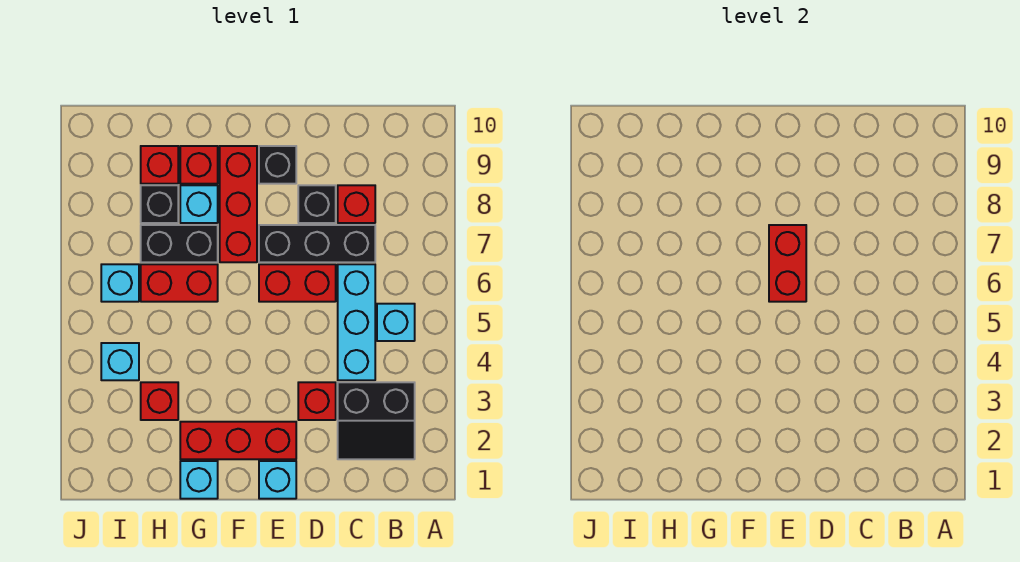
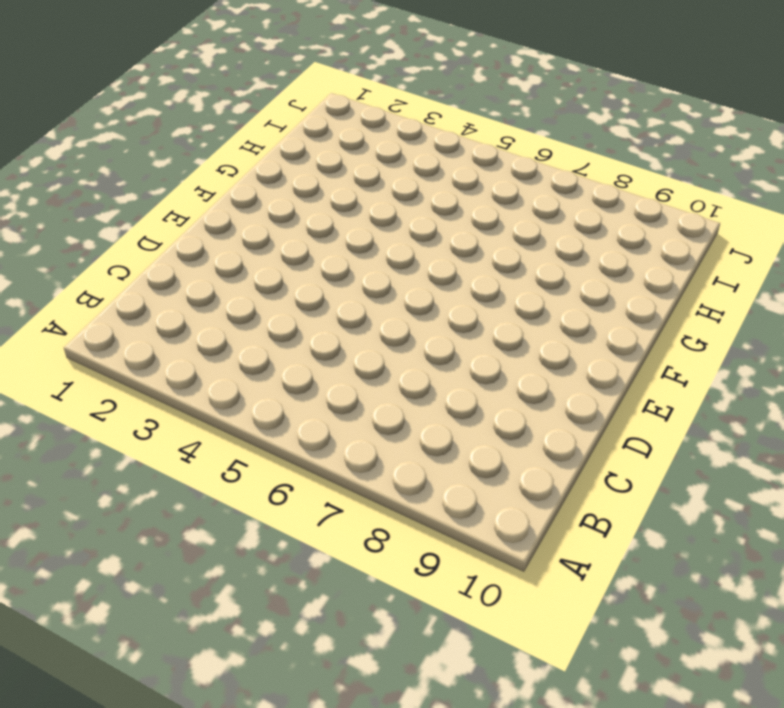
none -> black slope B2:C3 level 1 top 3
none -> cyan brick B5 level 1
none -> cyan brick C4:C6 level 1

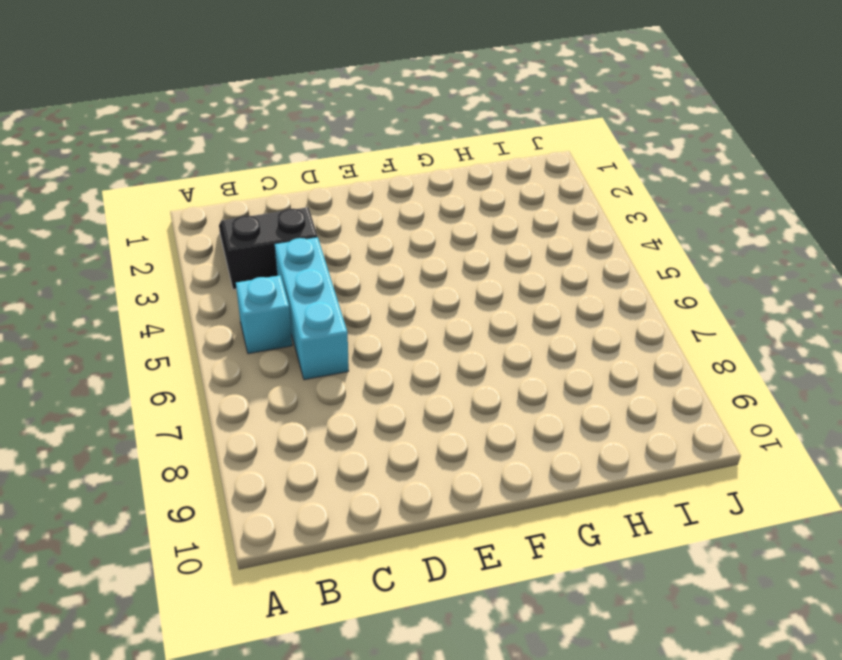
none -> black brick C7:E7 level 1
none -> red brick C8 level 1
none -> red brick D3 level 1

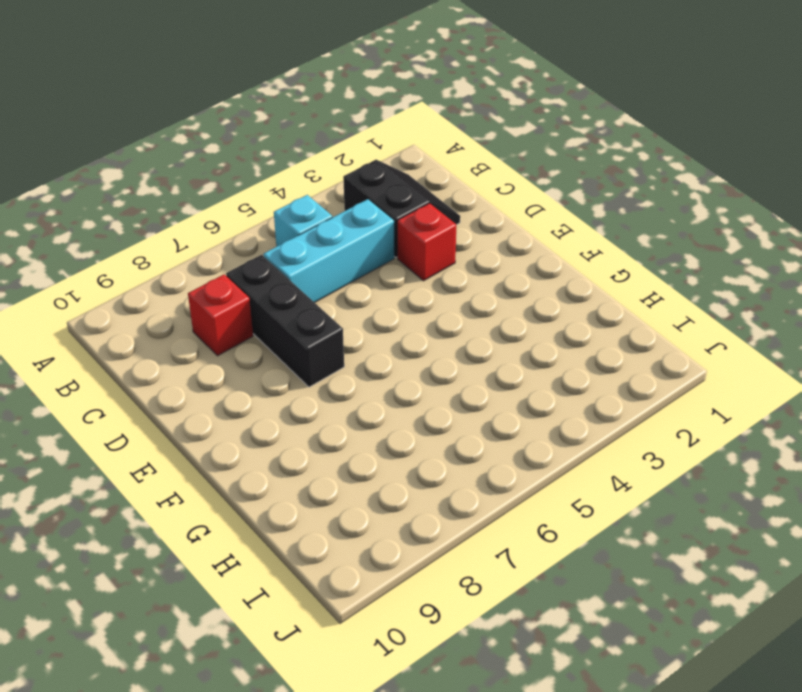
none -> red brick D6:E6 level 1
none -> black brick D8 level 1
none -> cyan brick E1 level 1

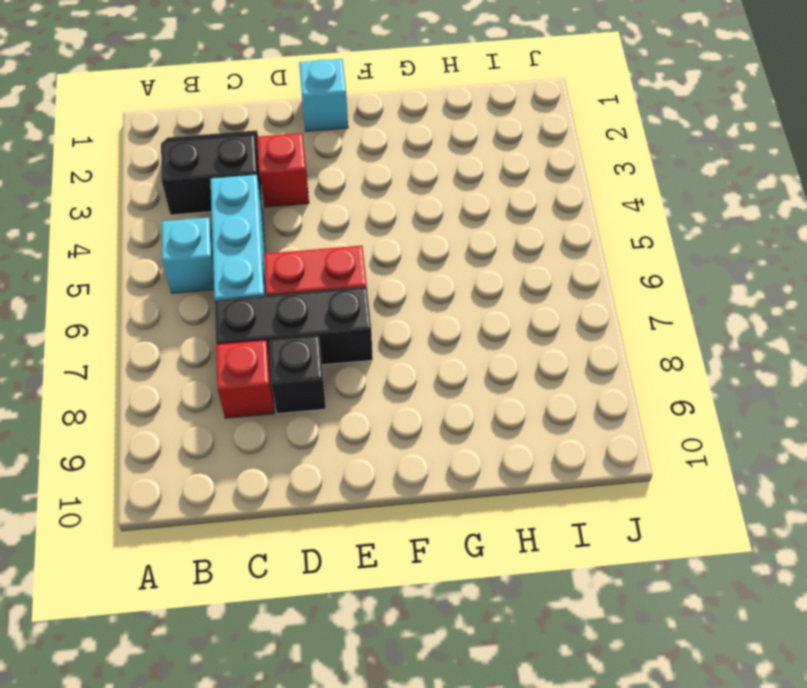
none -> red brick E2:G2 level 1
none -> black brick E9 level 1
none -> red brick F7:F9 level 1

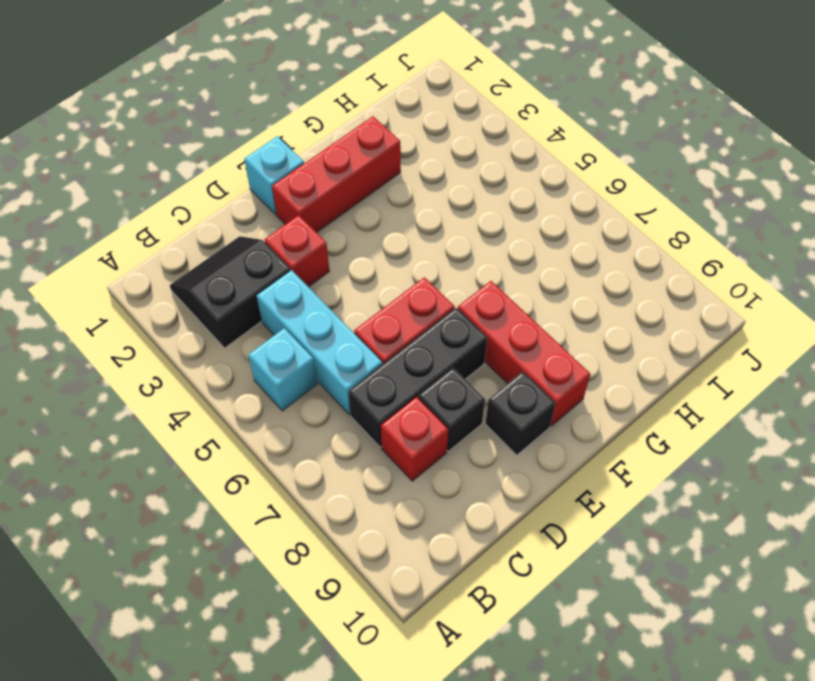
none -> cyan brick G1 level 1
none -> red brick G6:H6 level 1
none -> black brick G7:H7 level 1

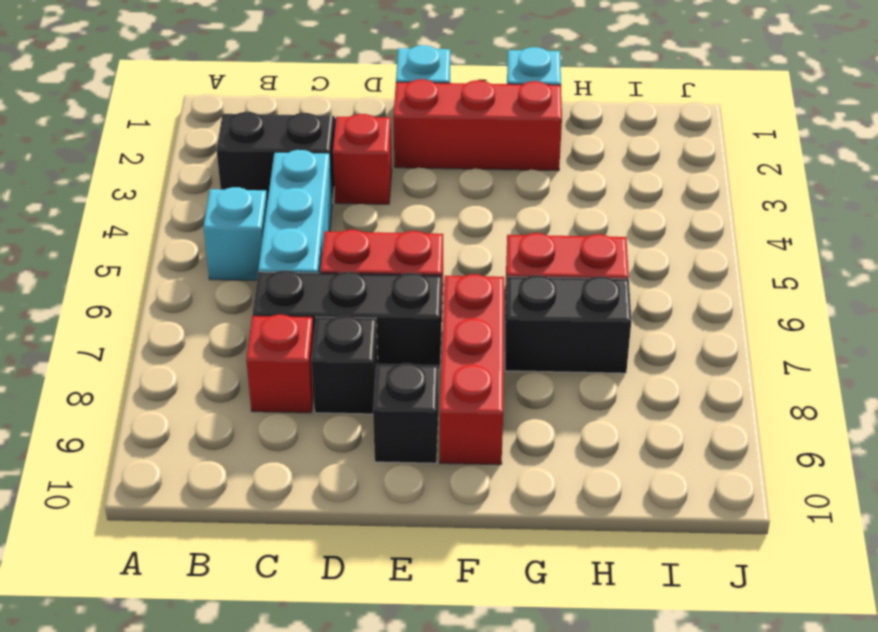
none -> cyan brick G8 level 1
none -> red brick G9 level 1
none -> red brick H3 level 1

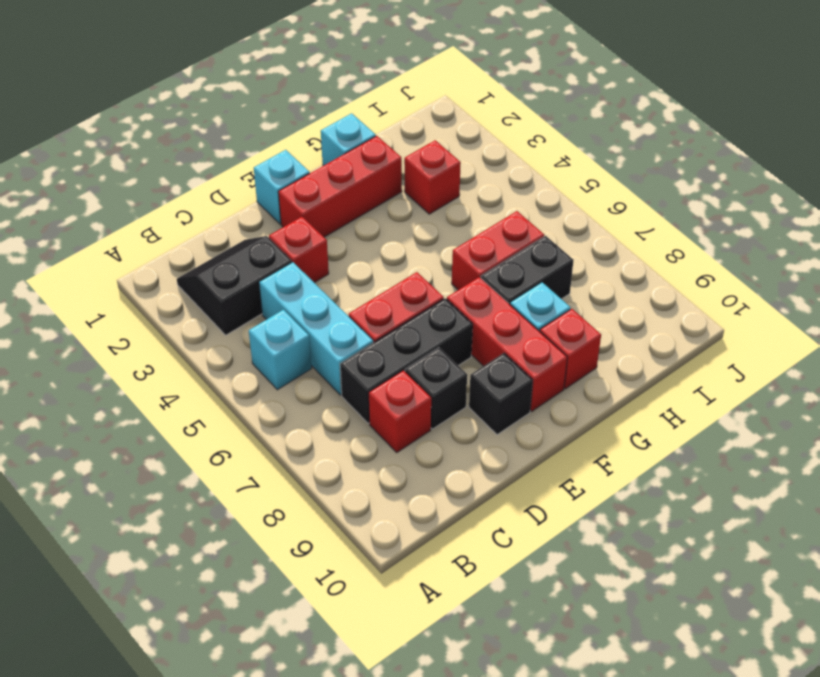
none -> black brick H8 level 1
none -> red brick H9 level 1
none -> cyan brick I4 level 1

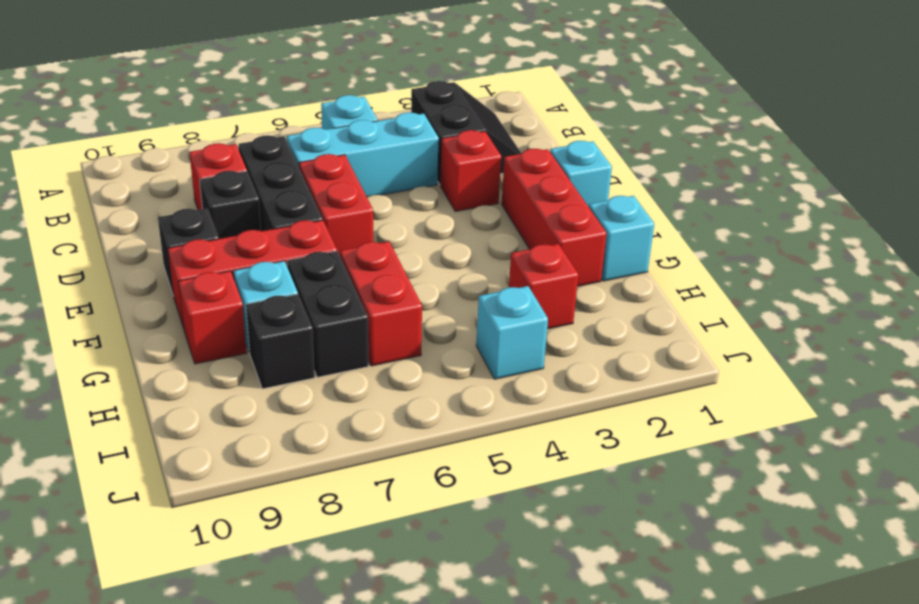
none -> red brick H9 level 1
none -> cyan brick I6 level 1
none -> red brick E6:E7 level 2

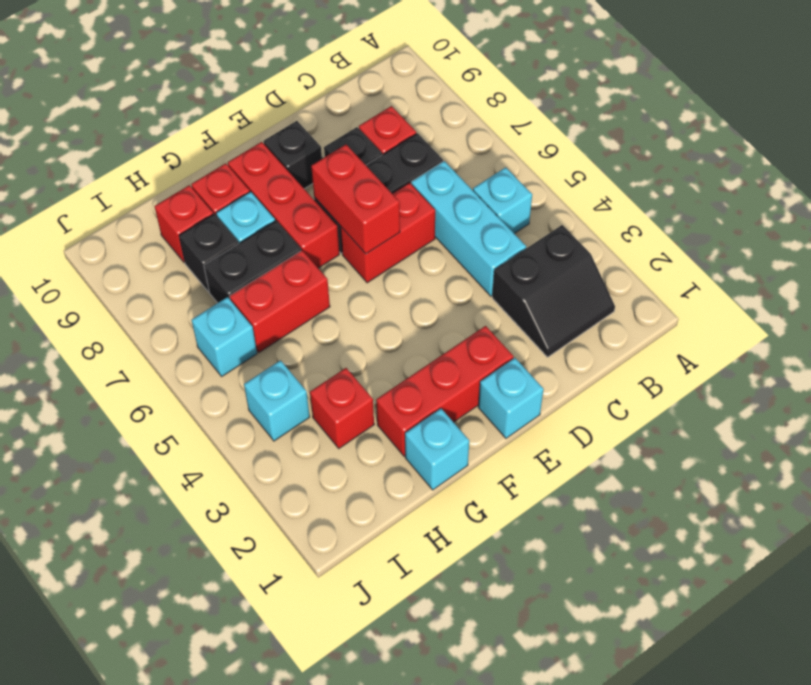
none -> red brick D3 level 1

